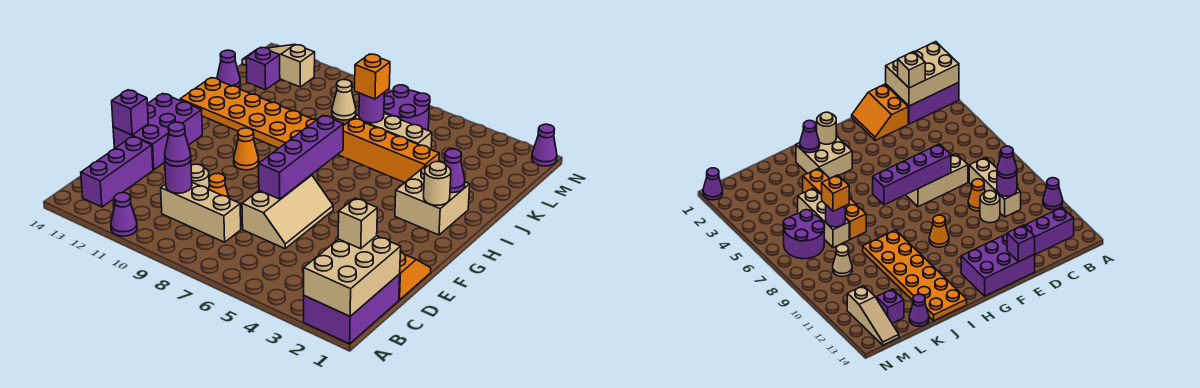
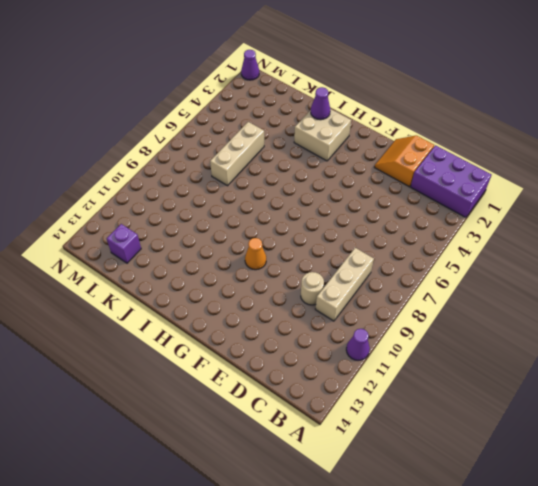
none -> purple brick B13:D13 level 1
none -> tan slope D6:F7 level 1 top 7
none -> orange cone D9 level 1
none -> purple brick E13:G14 level 1

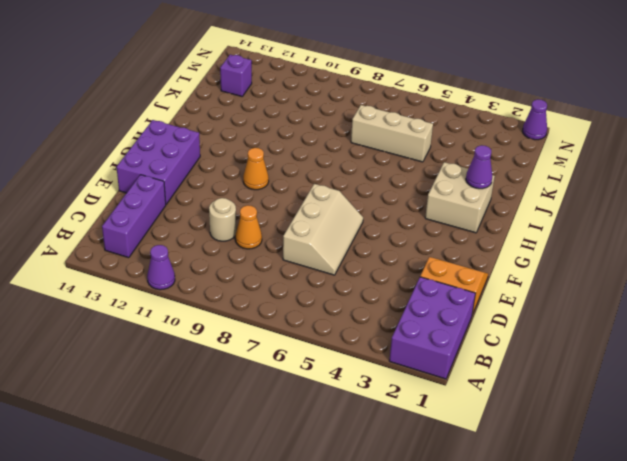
none -> tan brick C8:C10 level 1
none -> orange plate I9:J14 level 1
none -> orange brick J4:J7 level 1
none -> purple cone K14 level 1

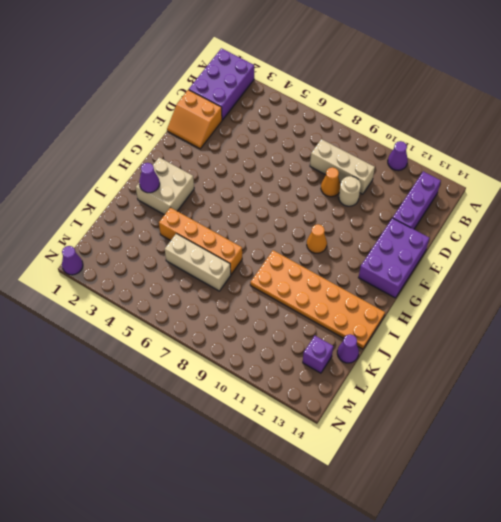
none -> tan slope D6:F7 level 1 top 7
none -> purple round brick L6:M7 level 1
none -> tan cone L9 level 1
none -> tan slope M12:M14 level 1 top 12

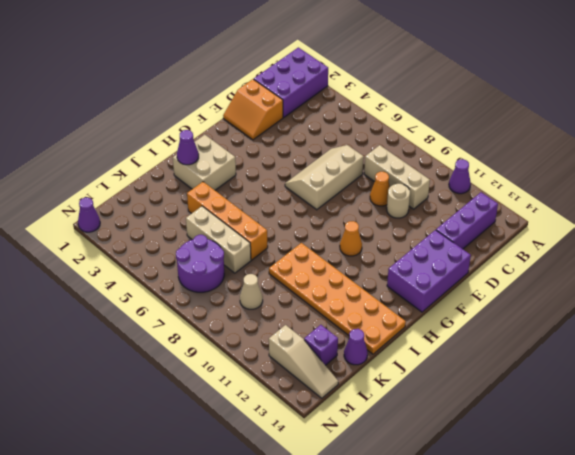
none -> tan brick A1:C2 level 2
none -> purple round brick C10 level 2
none -> purple brick E7:H7 level 2
none -> purple brick E14 level 2

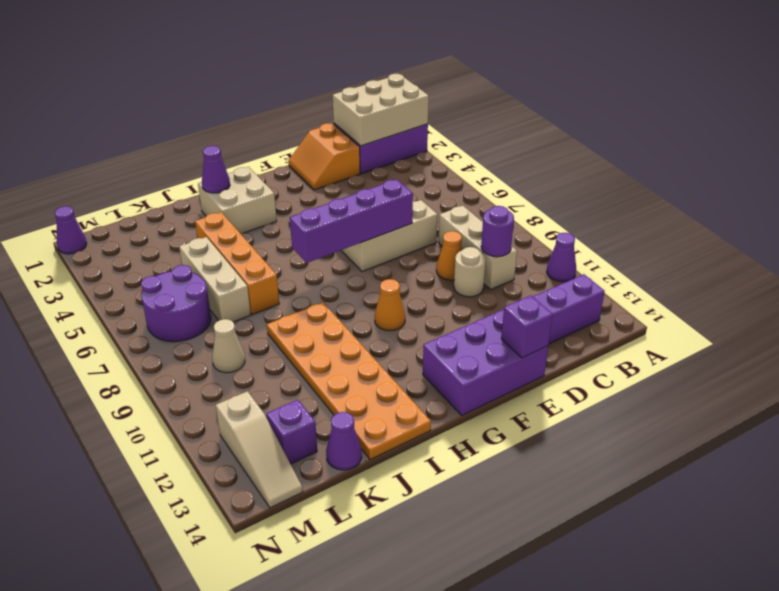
none -> tan round brick H2 level 2
none -> purple round brick K7 level 2
none -> tan brick C2 level 3
none -> purple cone C10 level 3

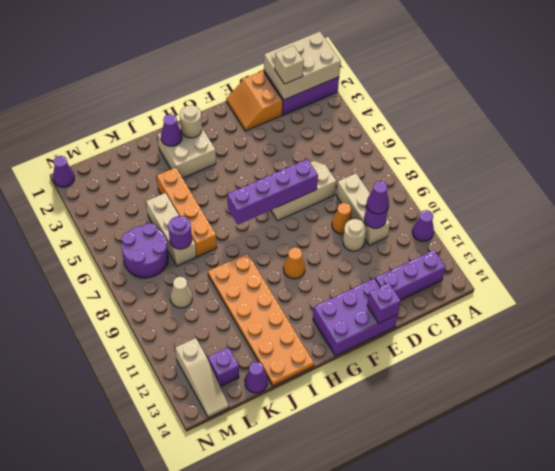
none -> orange brick K7 level 3

